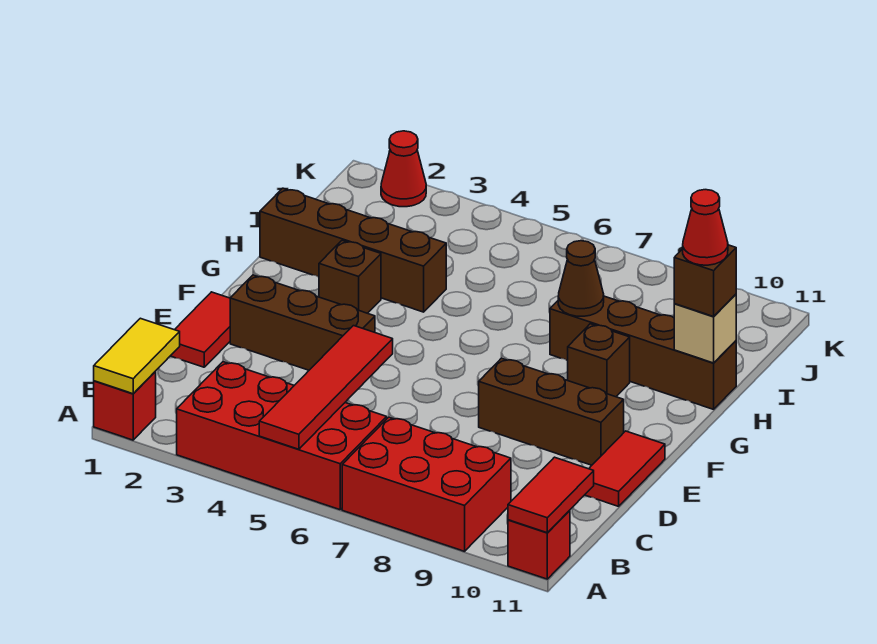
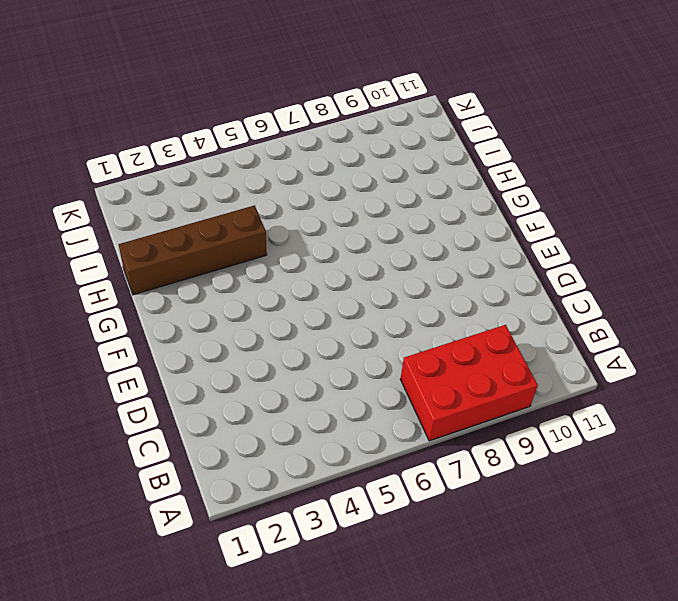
none -> red brick A1 level 1
none -> red brick A3:B6 level 1
none -> red brick A11 level 1

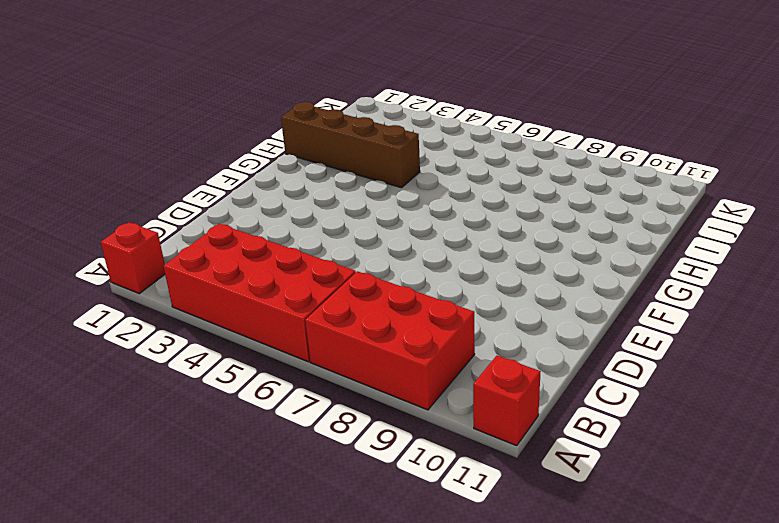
none -> red tile D1:E1 level 1
none -> red tile D11:E11 level 1
none -> brown brick E2:E4 level 1

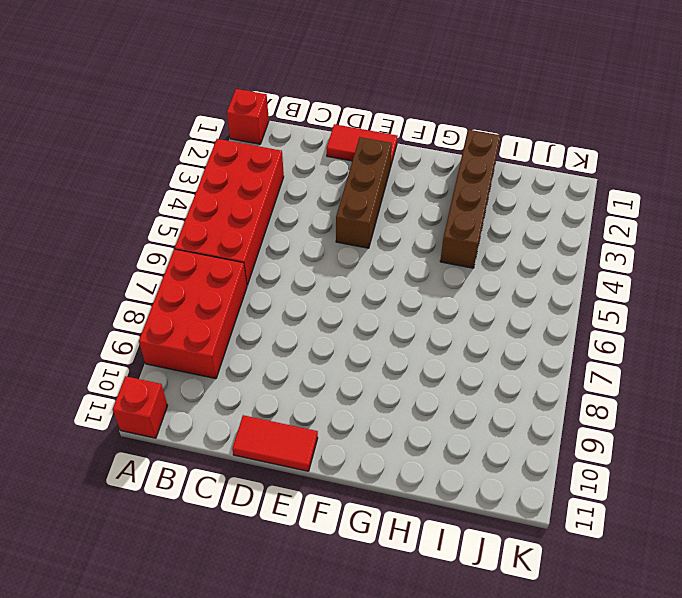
none -> brown brick E8:E10 level 1
none -> brown brick G3 level 1
none -> brown brick G9 level 1

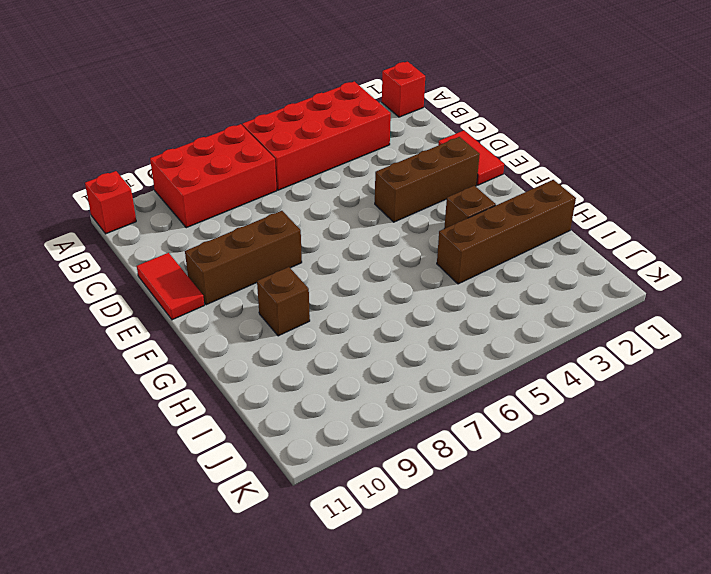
none -> brown brick H8:H11 level 1
none -> red cone K2 level 1
none -> yellow tile A1:B1 level 2

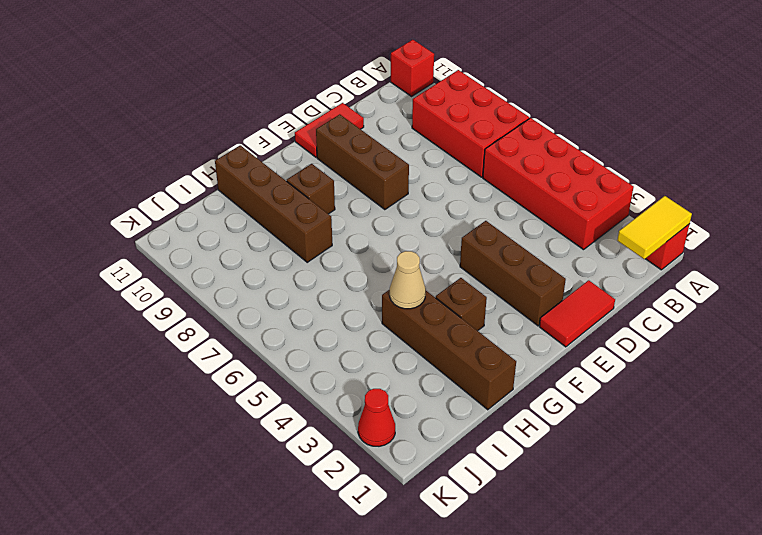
tan cone H4 level 2 -> none
none -> red tile A5:D5 level 2
none -> red tile A11:B11 level 2
none -> brown cone H8 level 2

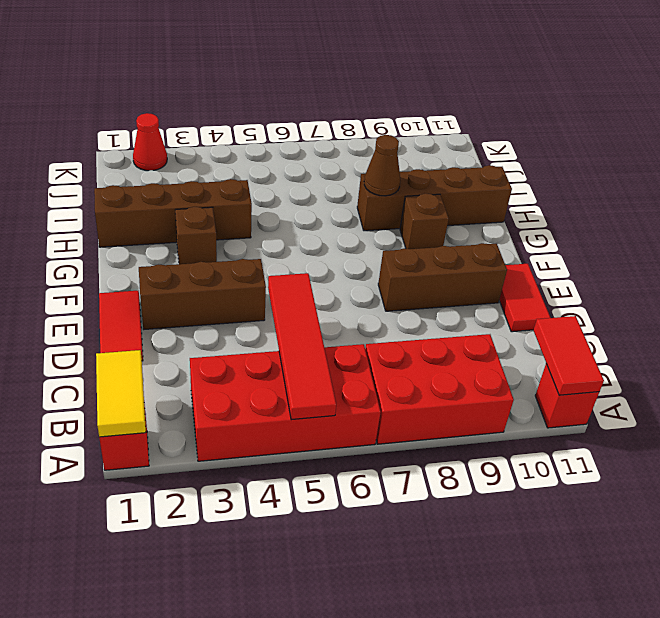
none -> tan brick H11 level 2
none -> brown brick H11 level 3
none -> red cone H11 level 4

